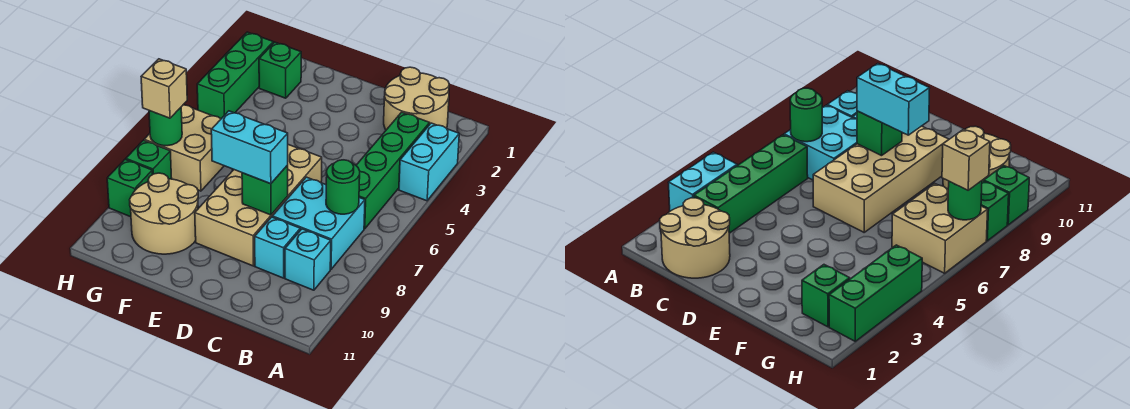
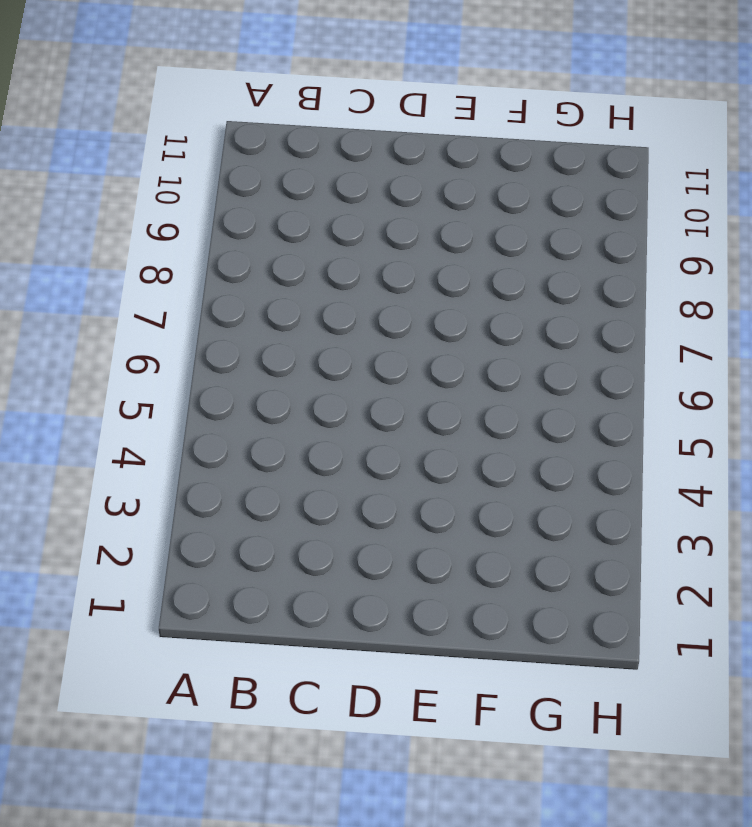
none -> cyan brick A3:A4 level 1
none -> tan round brick B1:C2 level 1
none -> green brick B3:B6 level 1

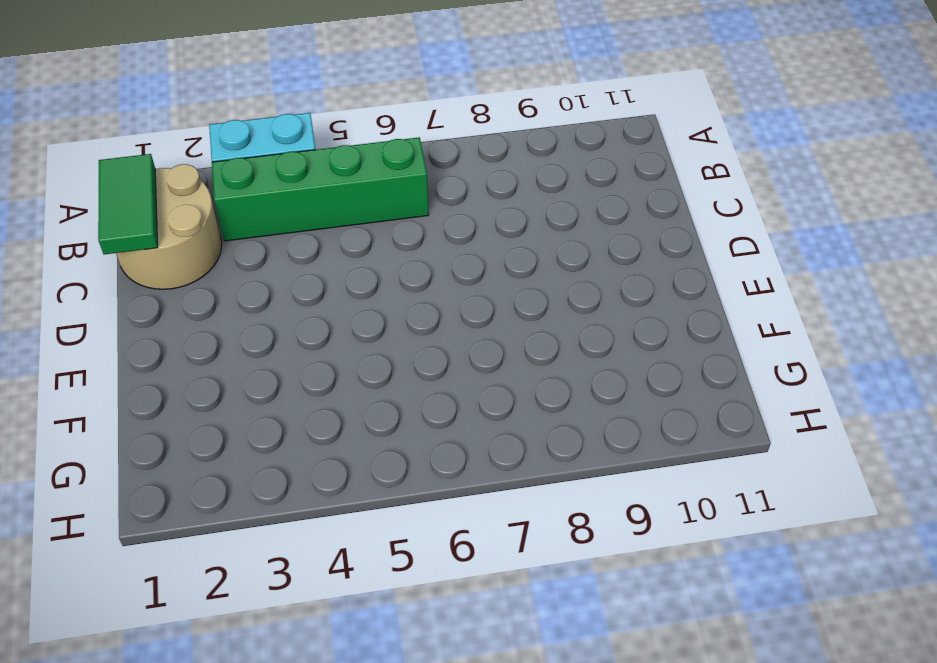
green tile B1:C1 level 2 -> none
none -> cyan brick B7:C8 level 1
none -> cyan brick B9 level 1
none -> cyan brick C9 level 1

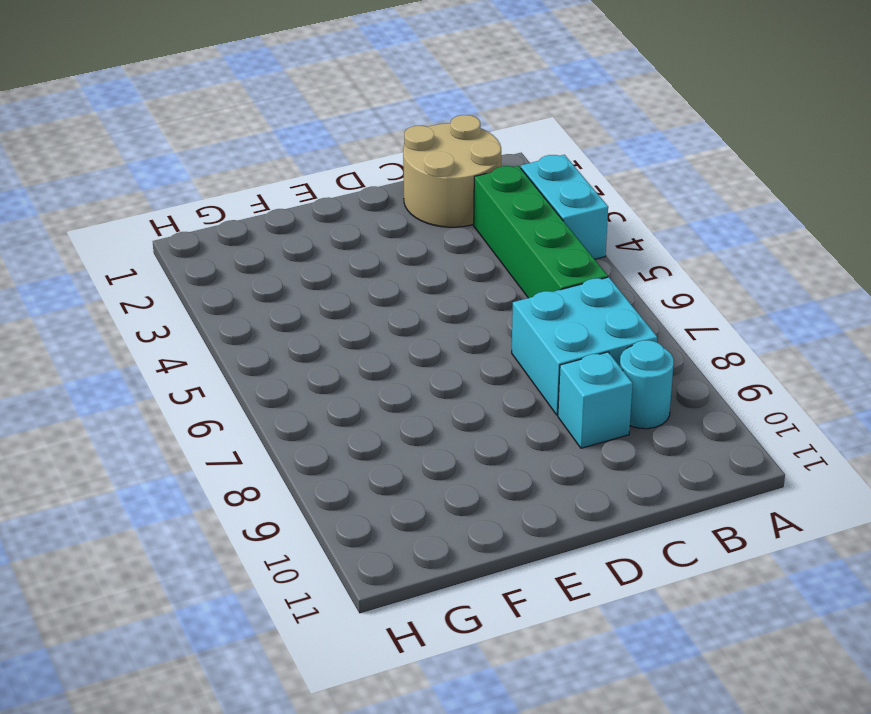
cyan round brick B9 level 1 -> cyan brick B9 level 1
none -> tan brick D6:E9 level 1
none -> tan round brick F9:G10 level 1
none -> green brick G2 level 1

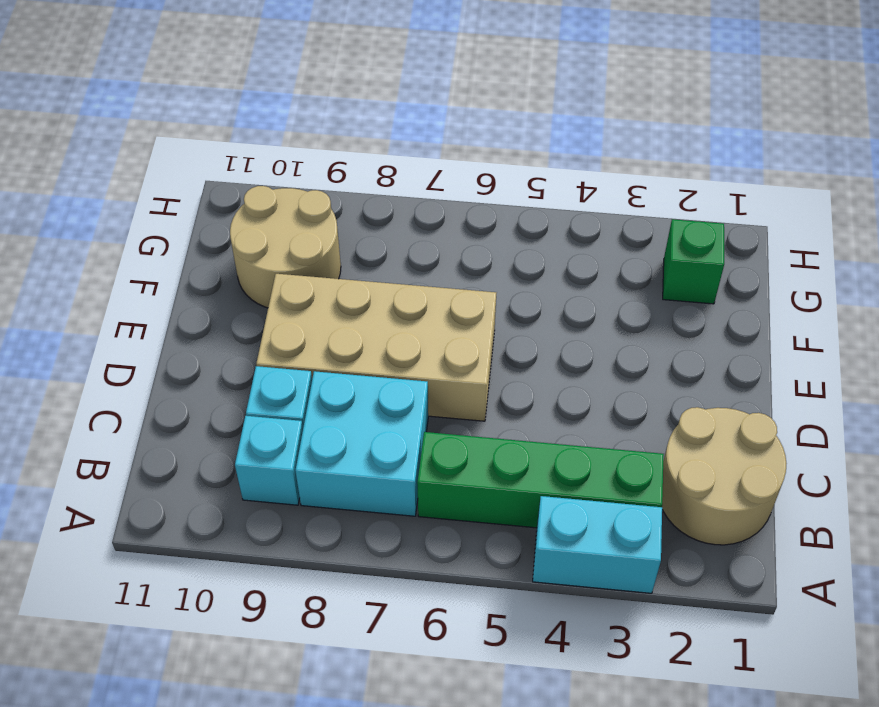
none -> tan brick G6:H7 level 1
none -> green brick H2:H4 level 1
none -> green brick H8 level 1

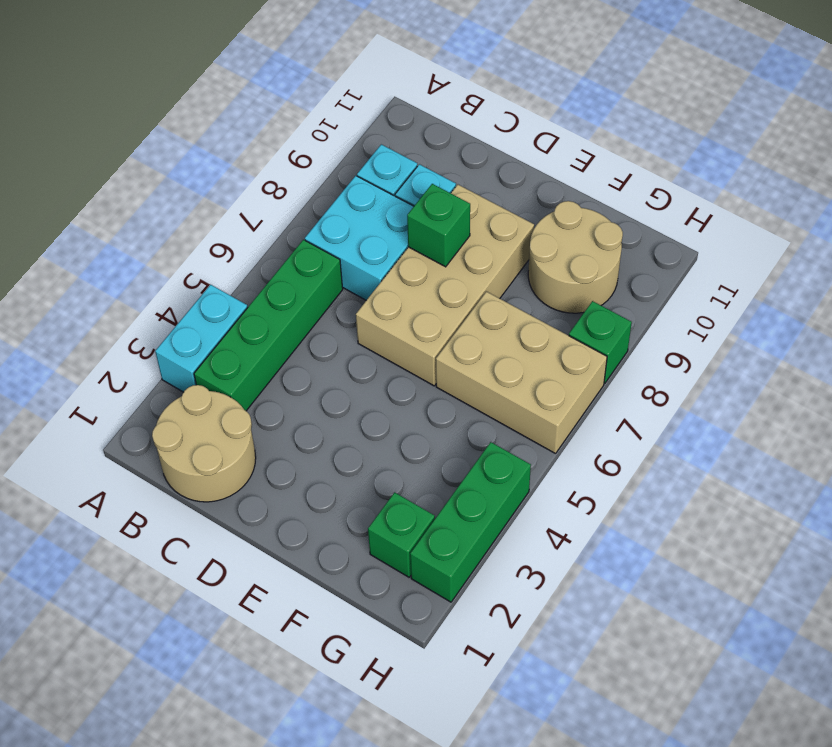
tan brick F6:H7 level 1 -> tan brick G6:H7 level 1
none -> green brick H9 level 1
none -> green round brick B7 level 2
none -> green round brick H7 level 2

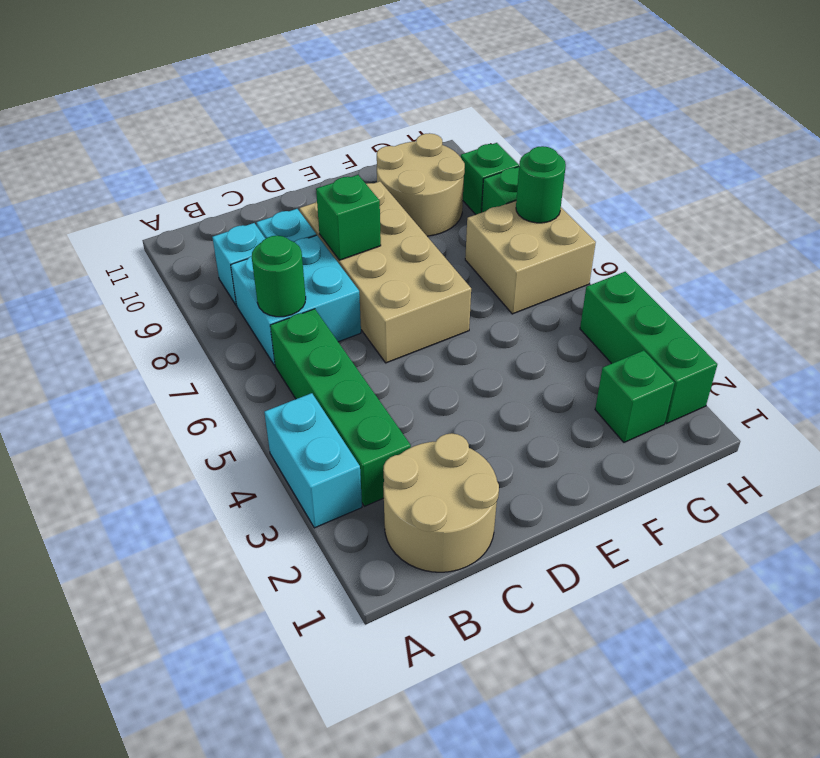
none -> cyan brick D8:E8 level 3
none -> tan brick H7 level 3

